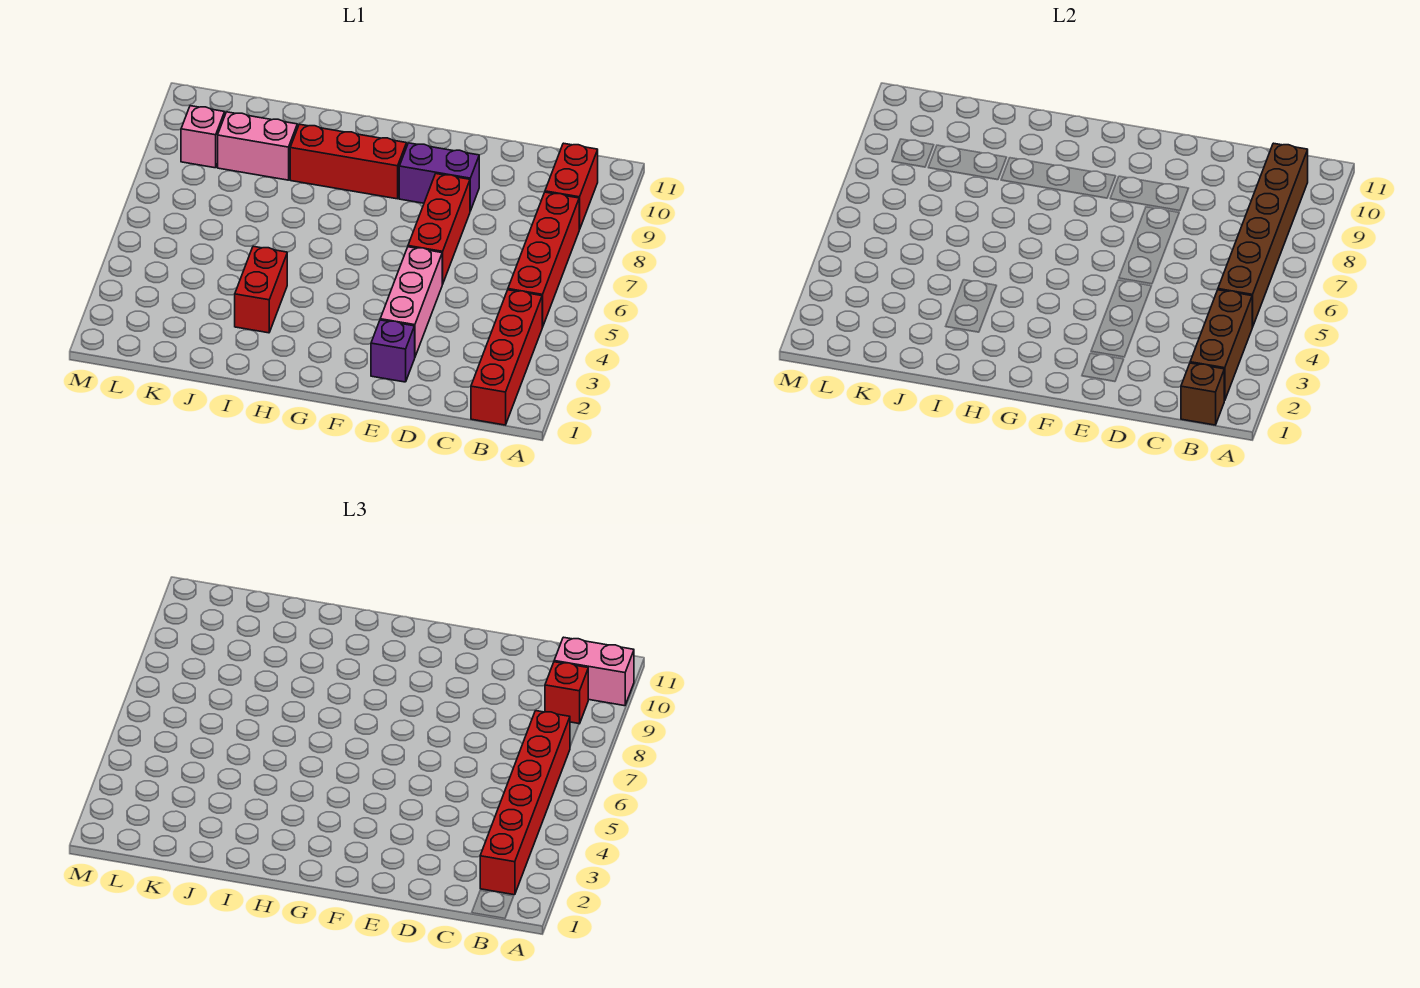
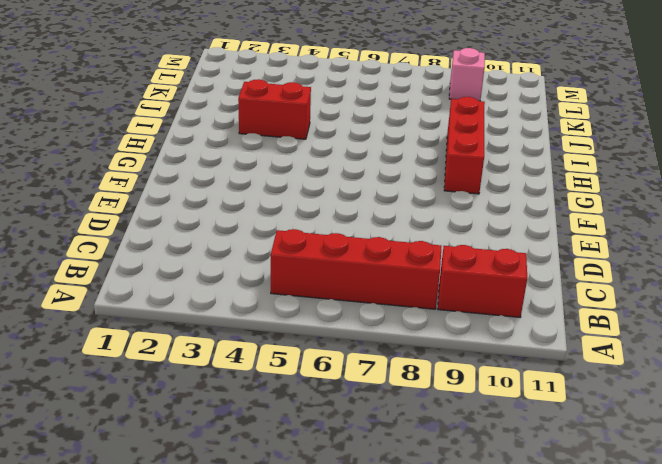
none -> red brick B1:B4 level 1
none -> purple brick E2 level 1
none -> pink brick E3:E5 level 1

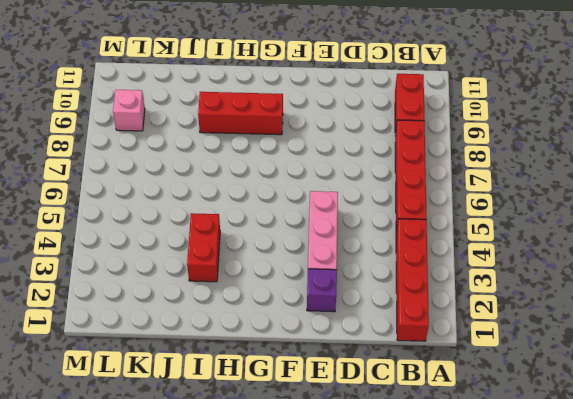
none -> red brick E6:E8 level 1
none -> purple brick E9:F9 level 1
none -> pink brick J9:K9 level 1

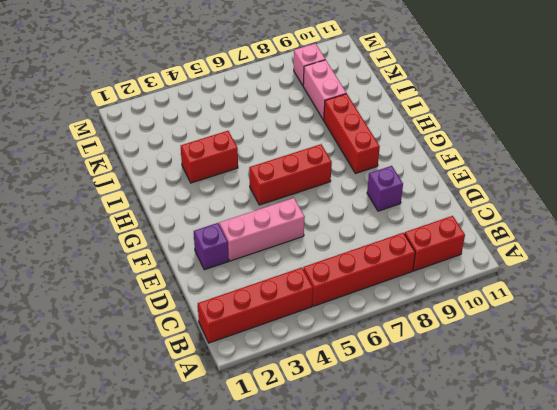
purple brick E9 level 1 -> purple brick E9:F9 level 1
red brick G5:G7 level 1 -> red brick E6:E8 level 1
none -> brown brick B1 level 2
none -> brown brick B2:B4 level 2
none -> brown brick B5:B10 level 2

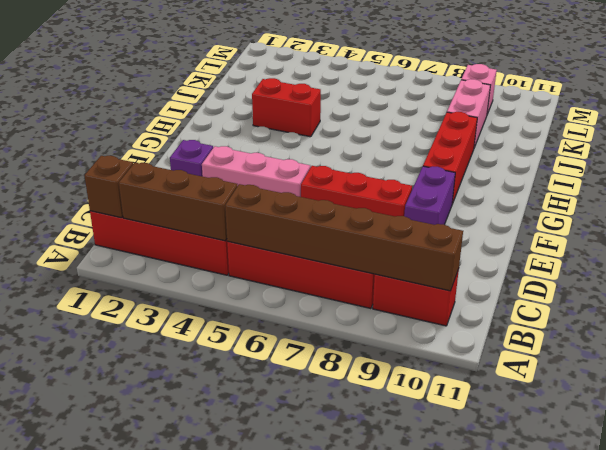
none -> pink brick A10:B10 level 3
none -> red brick B2:B7 level 3
none -> red brick B9 level 3

